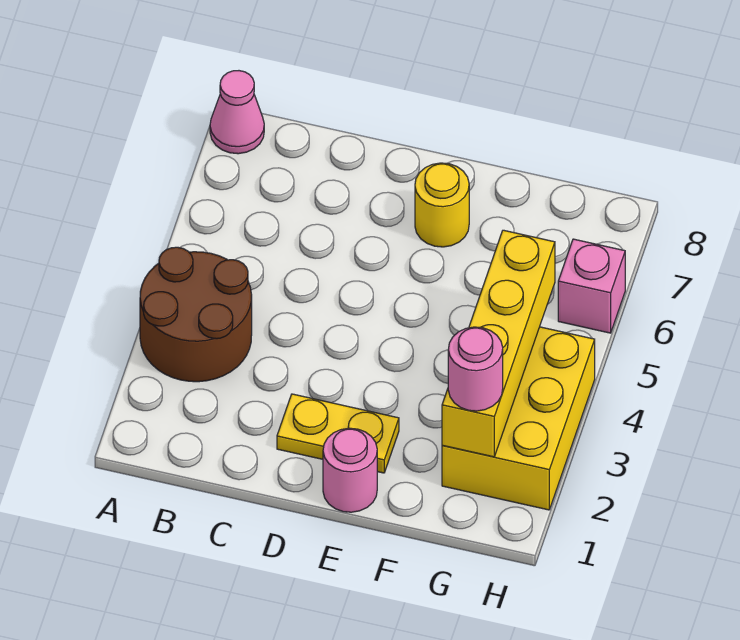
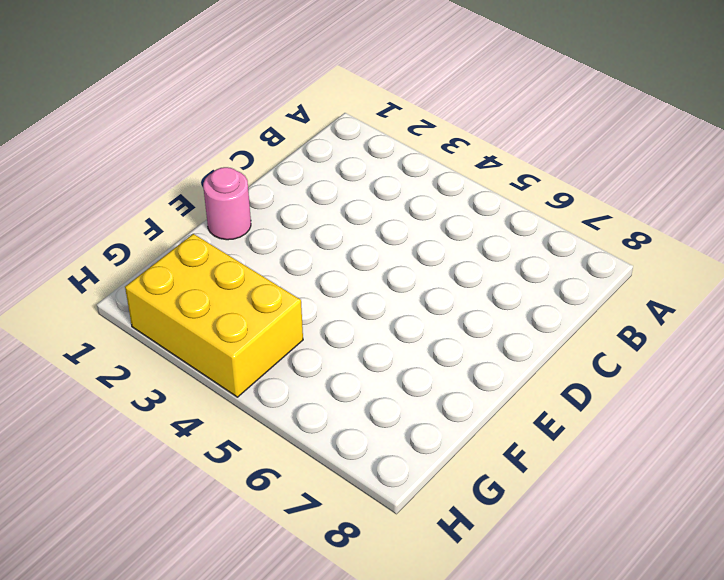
none -> brown round brick A3:B4 level 1
none -> pink cone A8 level 1

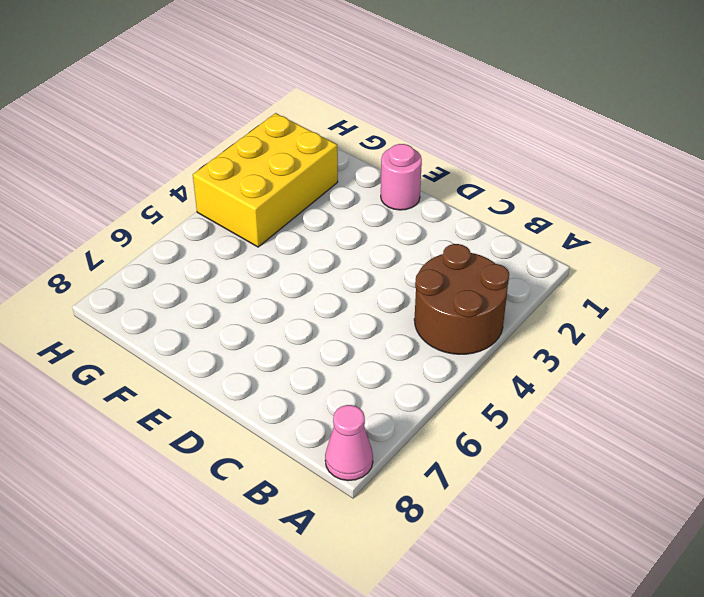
none -> yellow plate D2:E2 level 1
none -> yellow round brick E7 level 1

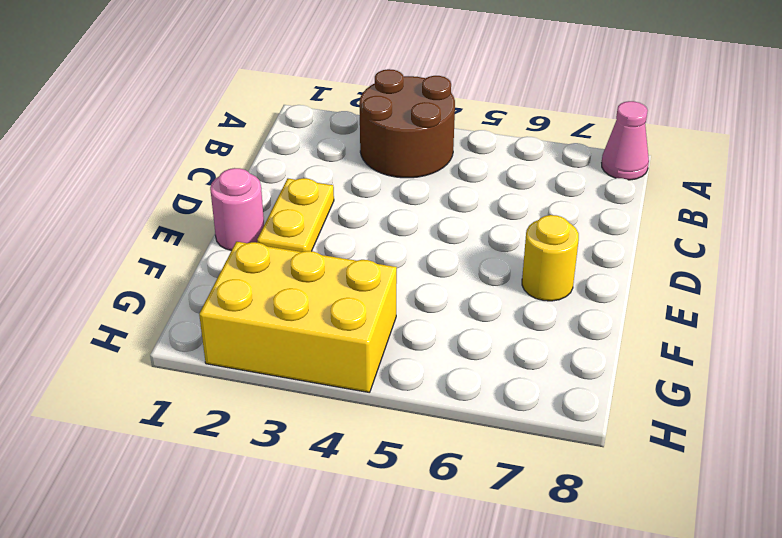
none -> pink brick H6 level 1
none -> yellow brick G2:G5 level 2

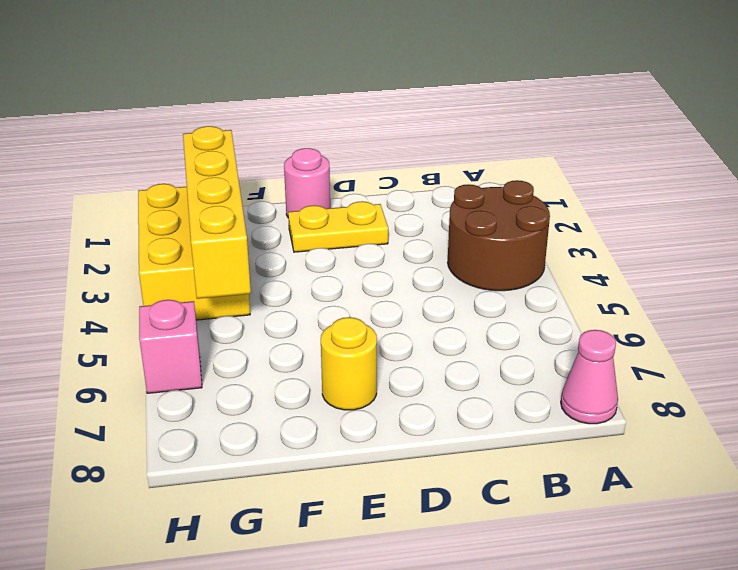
none -> pink round brick G2 level 3

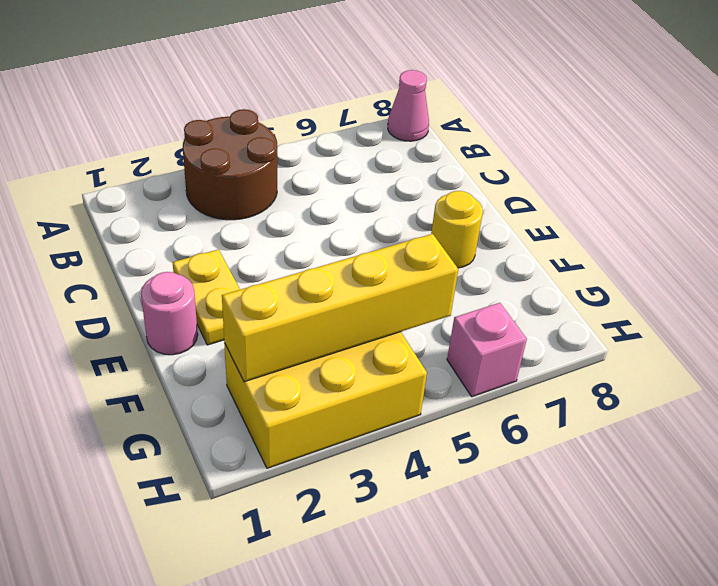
none -> pink round brick G2 level 3

